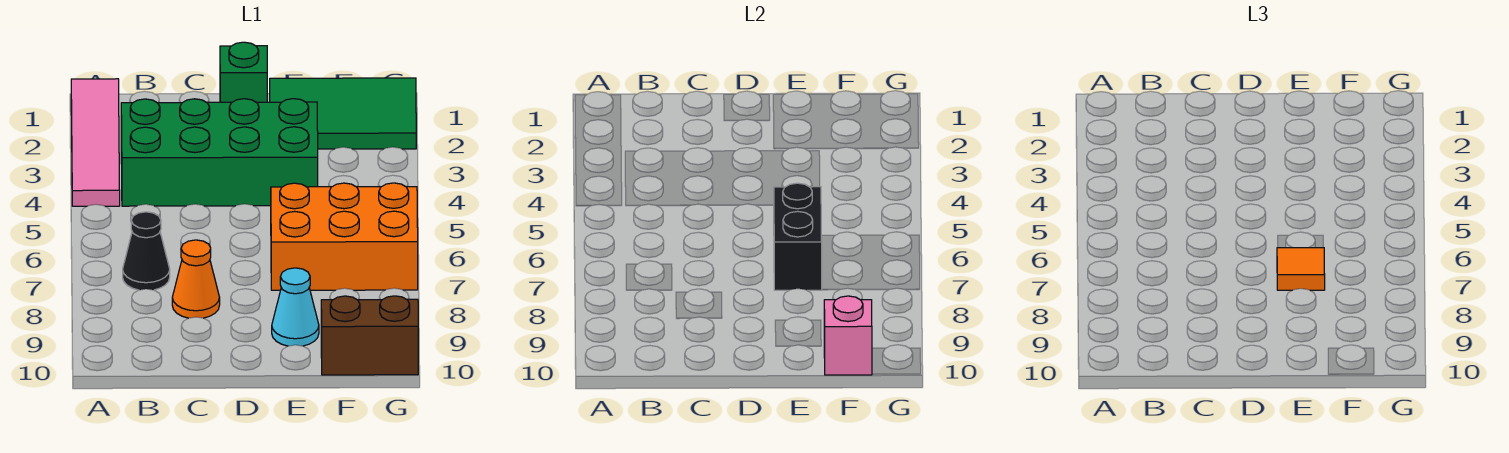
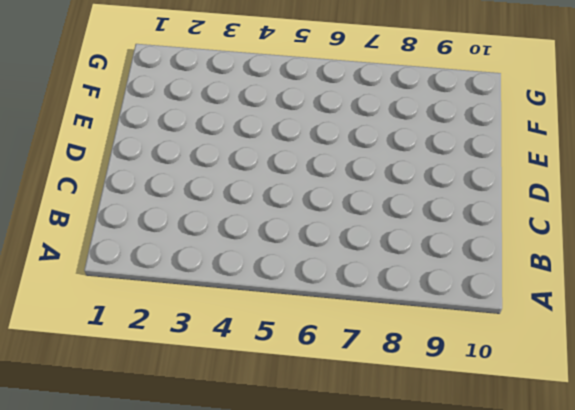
none -> pink tile A1:A4 level 1
none -> green brick B3:E4 level 1
none -> black cone B7 level 1

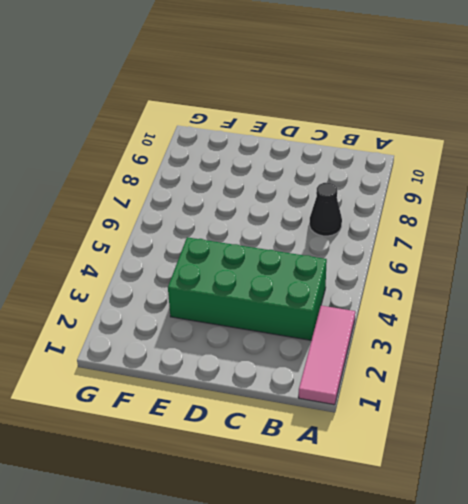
pink tile A1:A3 level 1 -> pink tile A1:A4 level 1
none -> orange cone C8 level 1
none -> green brick D1 level 1
none -> green tile E1:G2 level 1

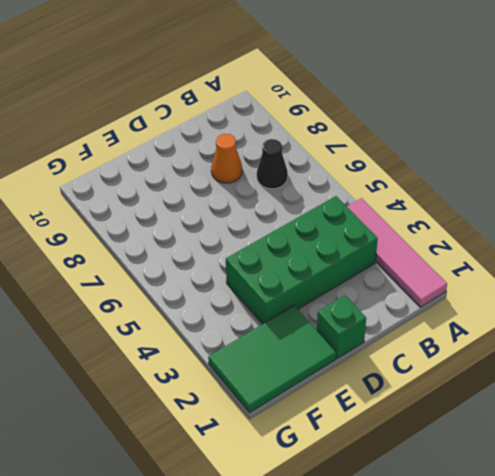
none -> orange brick E6:G7 level 1
none -> cyan cone E9 level 1
none -> brown brick F10:G10 level 1

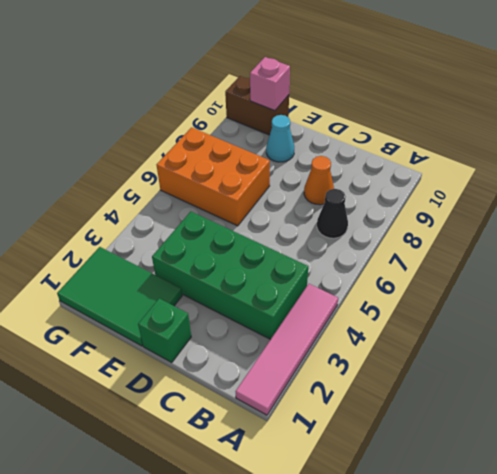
none -> black brick E6:E7 level 2
none -> orange tile E7 level 3

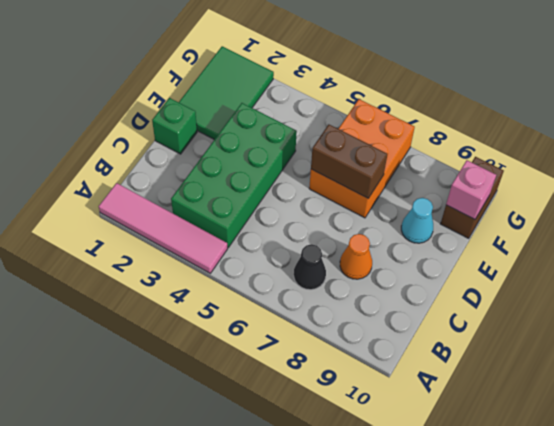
brown brick E6:E7 level 2 -> black brick E6:E7 level 2
none -> orange tile E7 level 3

